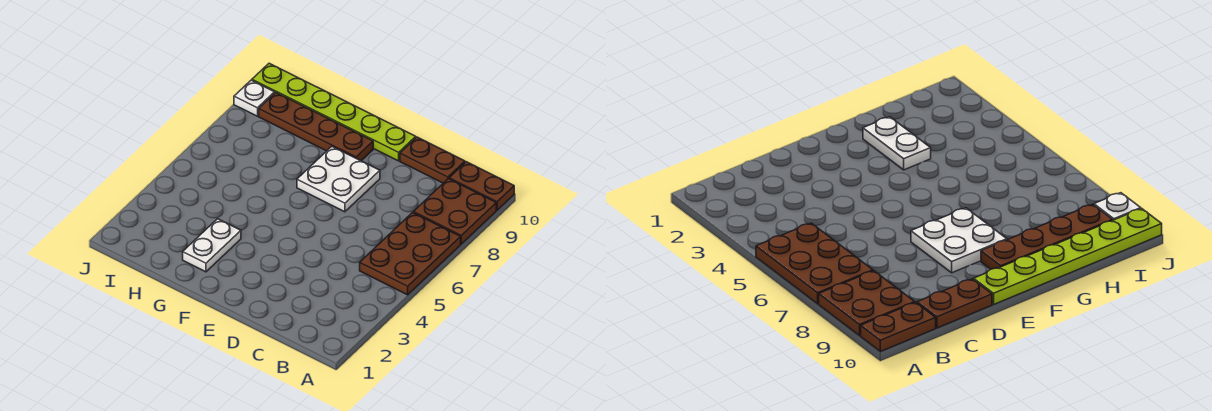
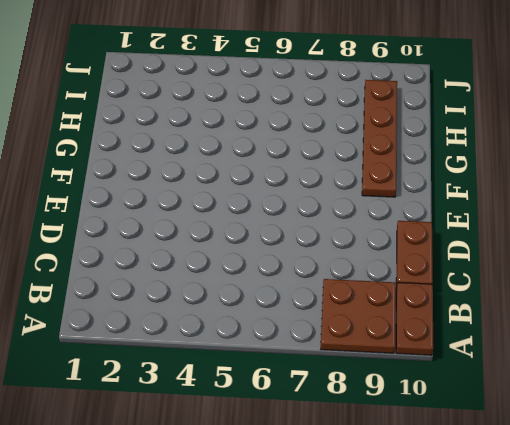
none -> brown plate A5:B7 level 1
none -> white plate E7:F8 level 1

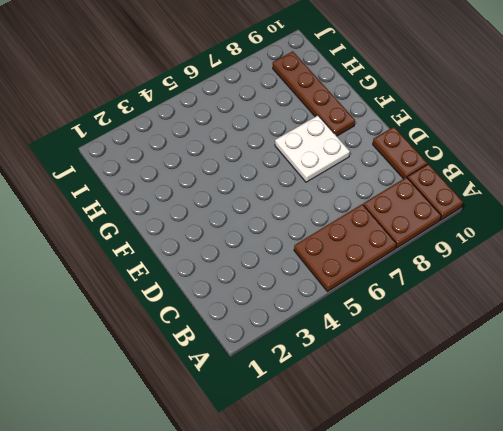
none -> lime plate E10:J10 level 1
none -> white plate G2:G3 level 1

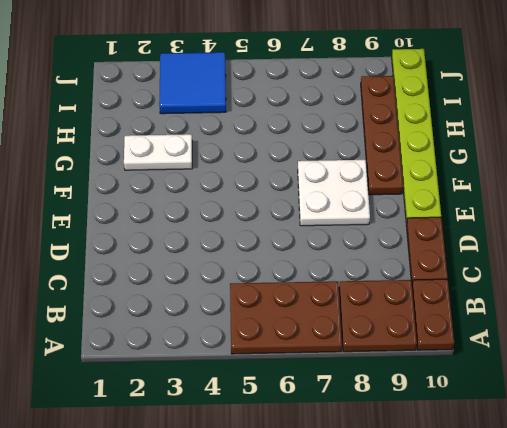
blue tile I3:J4 level 1 -> none
none -> white plate J9 level 1

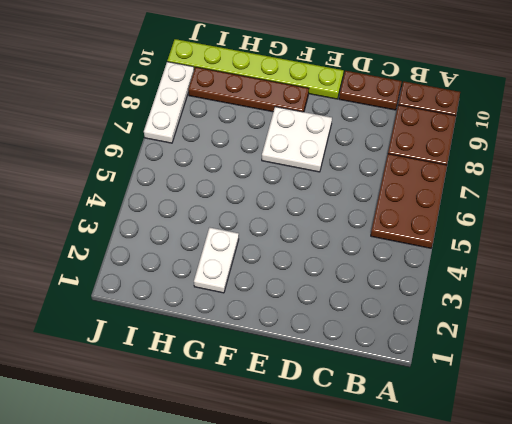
white plate J7:J9 level 1 -> white plate J9 level 1

